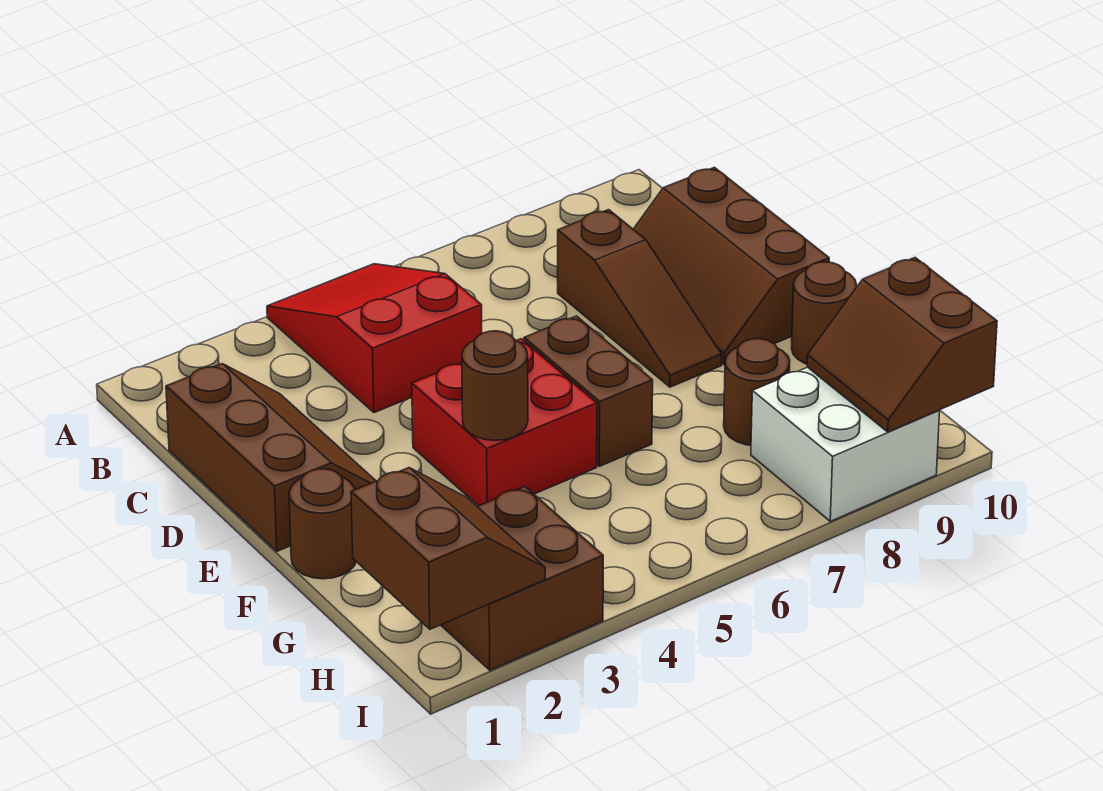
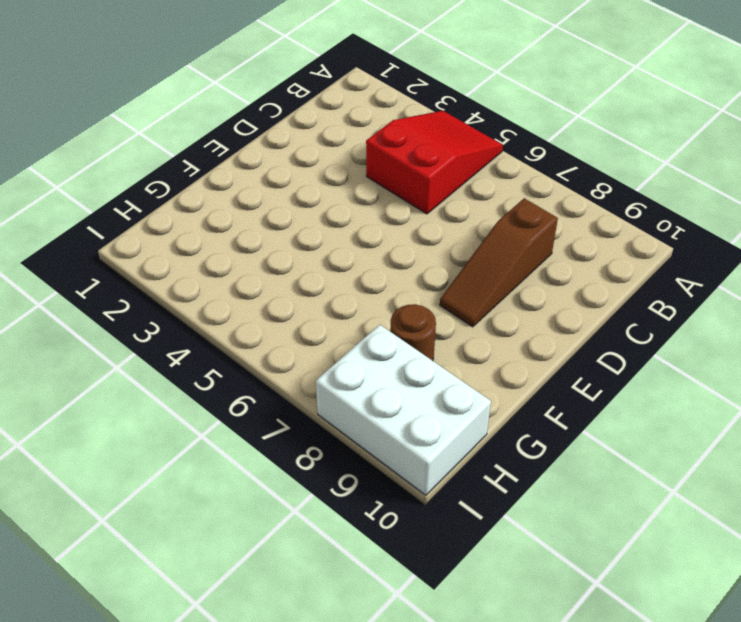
white brick H8:I10 level 1 -> white brick H8:I9 level 1
none -> brown slope C1:E2 level 1 top 1
none -> brown slope C9:E10 level 1 top 10
none -> red brick E4:F5 level 1

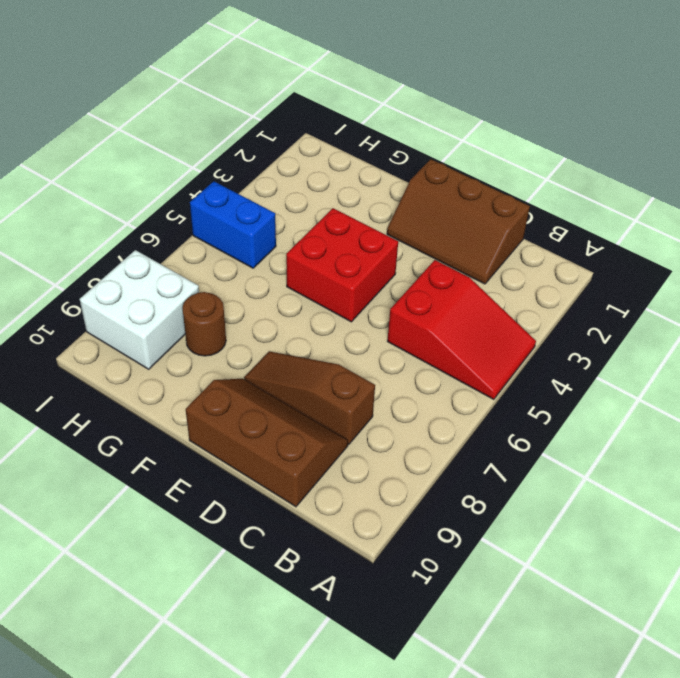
blue brick H5:I5 level 1 -> none
none -> brown brick E6:F6 level 1
none -> brown round brick F1 level 1
none -> brown round brick F10 level 1

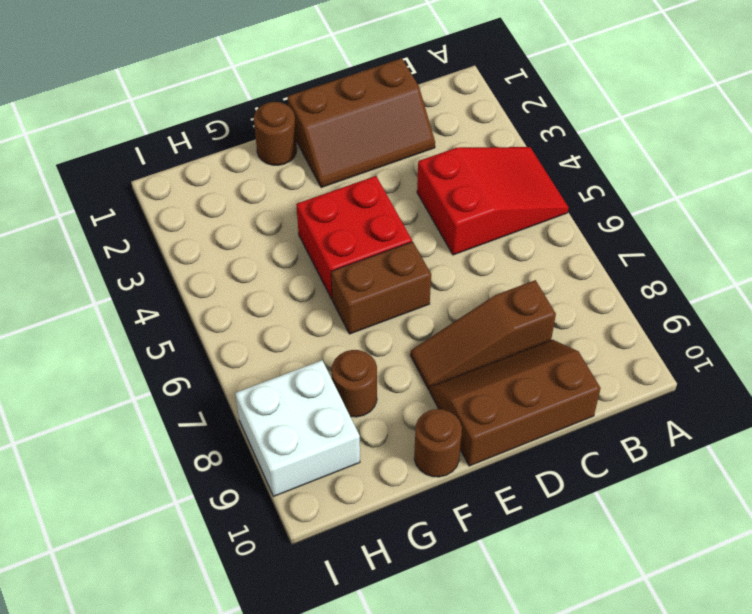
none -> brown brick H2:I3 level 1
none -> brown round brick F4 level 2
none -> brown slope H1:I2 level 2 top 1

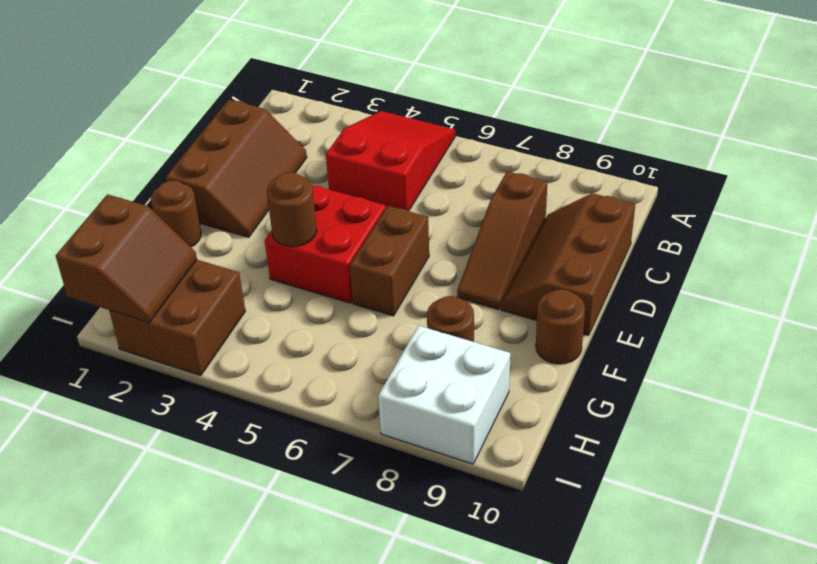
none -> brown slope H9:I10 level 2 top 10

